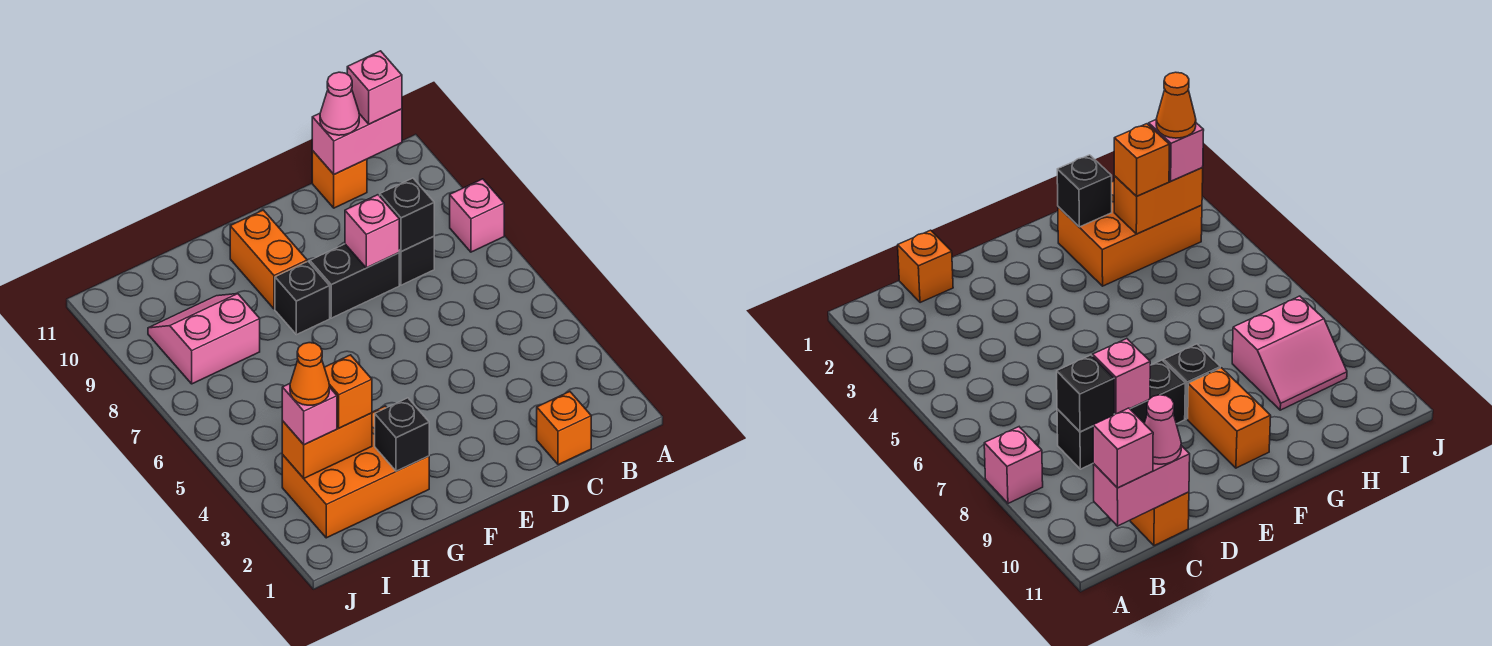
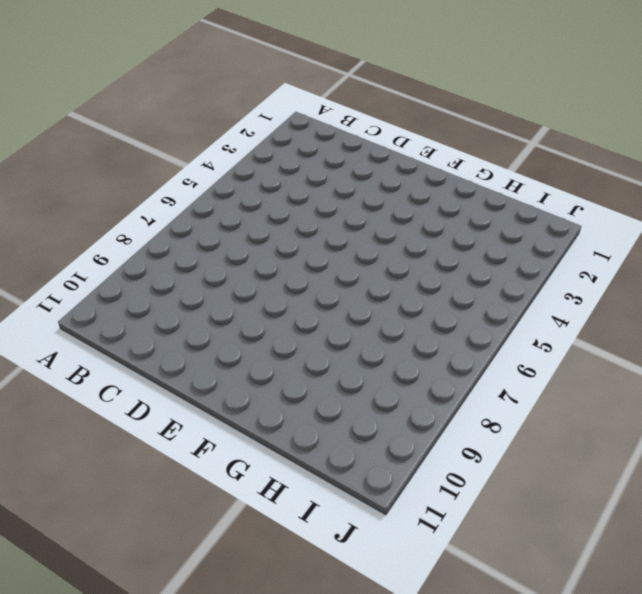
none -> pink brick A8 level 1
none -> orange brick C1 level 1
none -> black brick C8 level 1

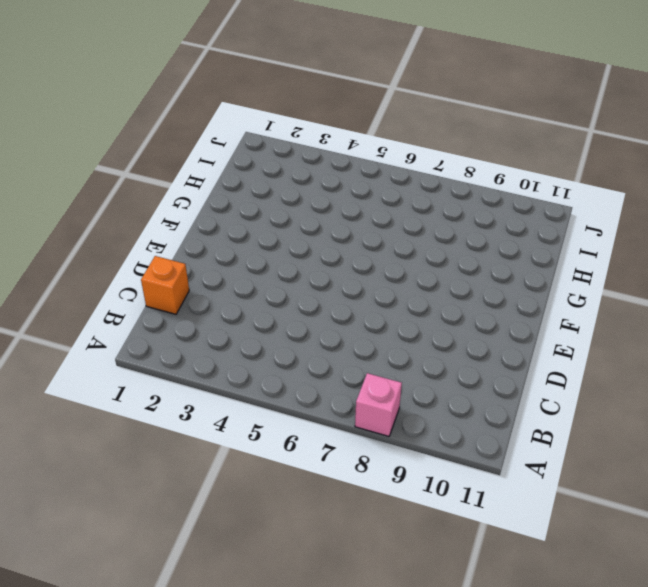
none -> black brick C8 level 1
none -> orange brick C11 level 1
none -> black brick D8:E8 level 1

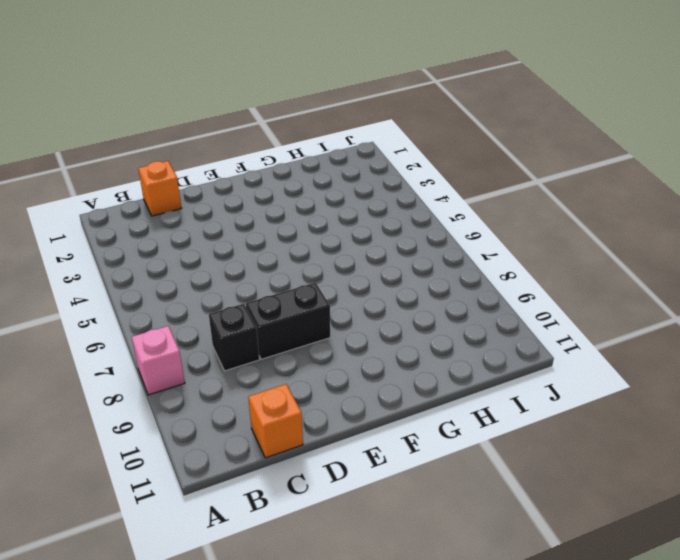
none -> black brick F8 level 1
none -> orange brick F9:F10 level 1
none -> orange brick G2:I3 level 1

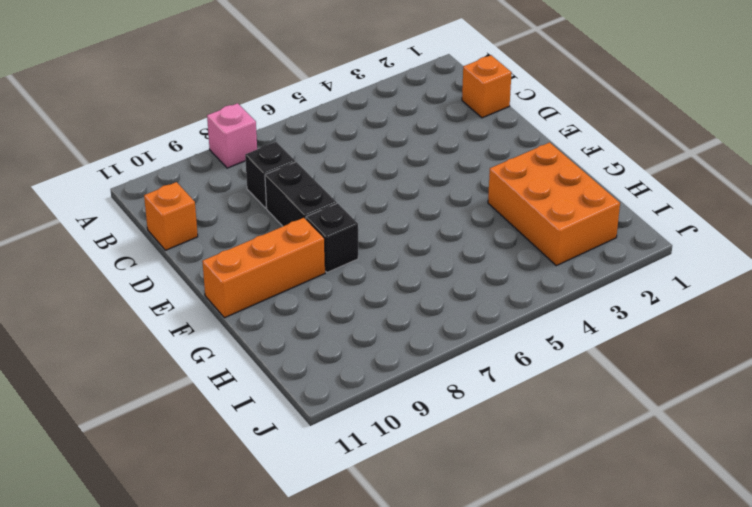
orange brick F9:F11 level 1 -> orange brick F9:F10 level 1
none -> pink slope H8:I9 level 1 top 8
none -> pink brick B11:C11 level 2
none -> black brick C8 level 2

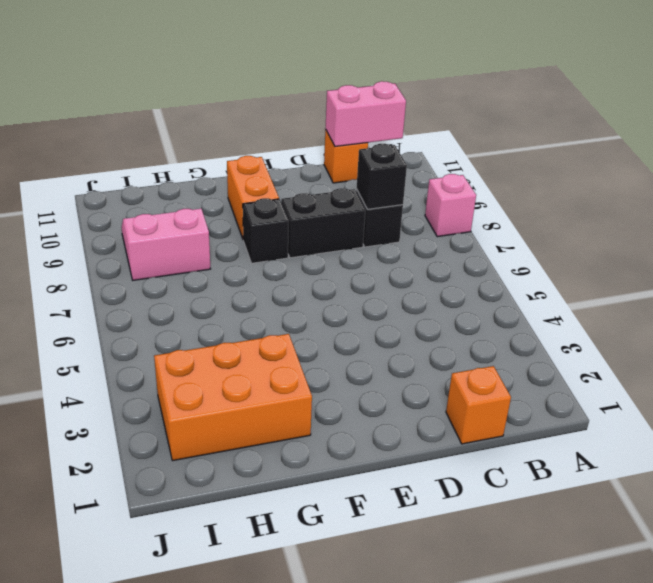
none -> pink brick D8 level 2
none -> black brick G2 level 2
none -> orange brick H3:I3 level 2

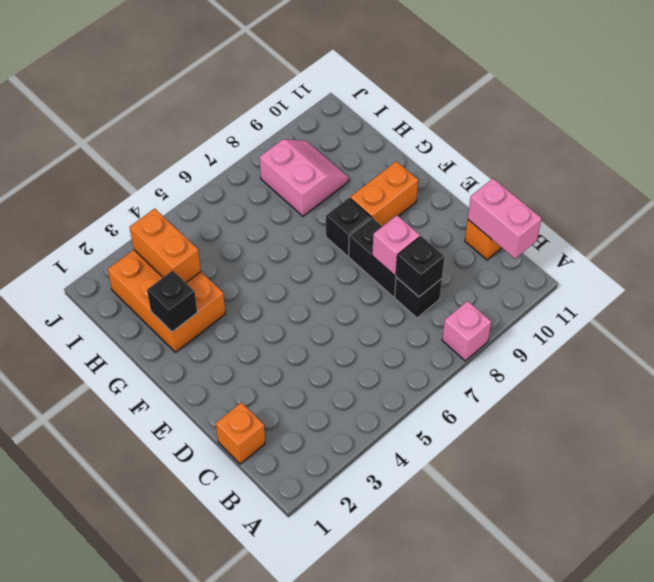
none -> pink brick B11 level 3
none -> pink cone C11 level 3
none -> orange brick H3 level 3

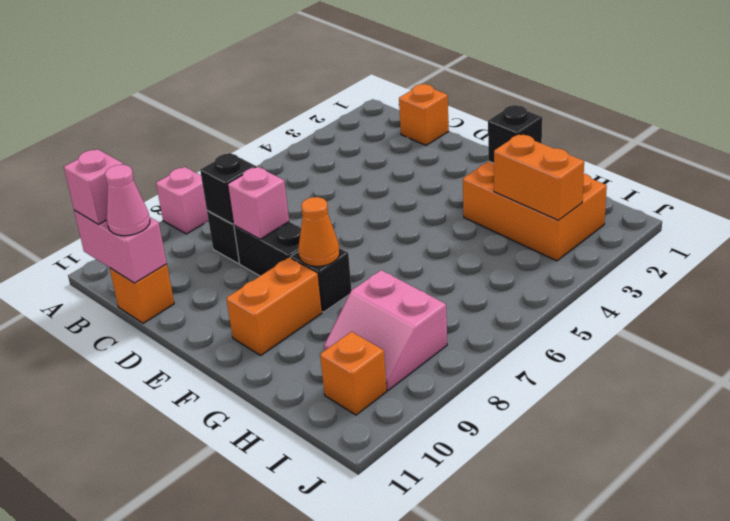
orange cone F8 level 2 -> orange cone I3 level 4
orange brick I10 level 1 -> orange brick H3 level 3
none -> pink brick I3 level 3

